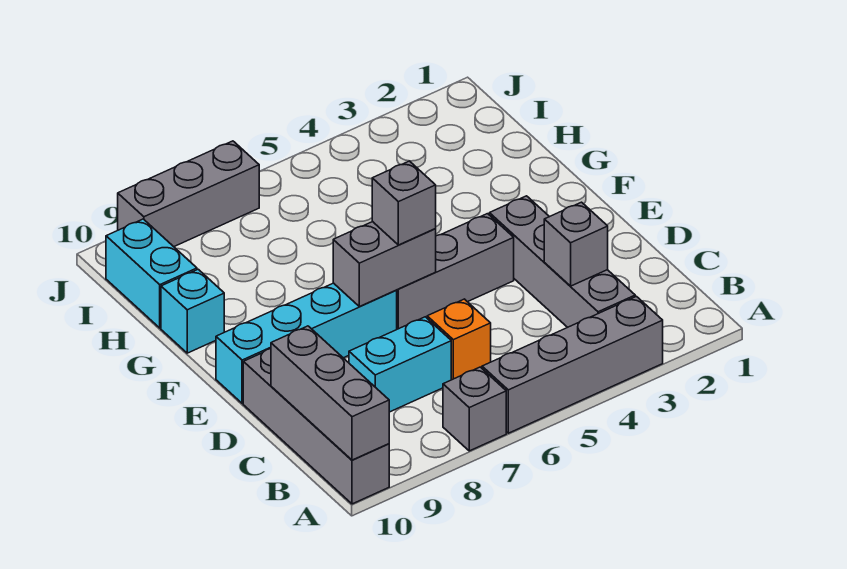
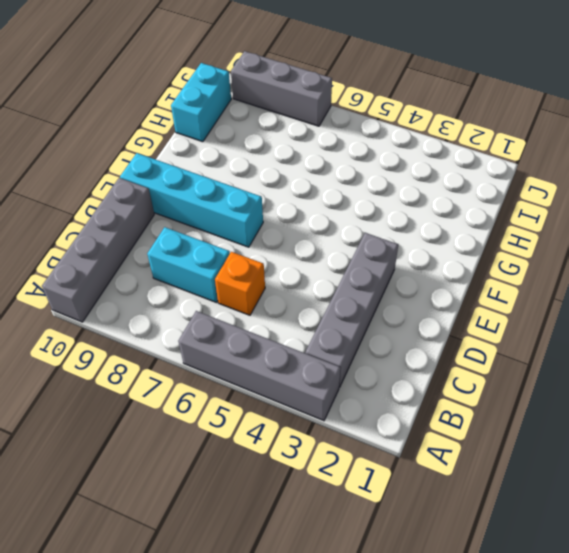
none -> grey brick A7 level 1
none -> grey brick E4:E6 level 1
none -> cyan brick G10 level 1

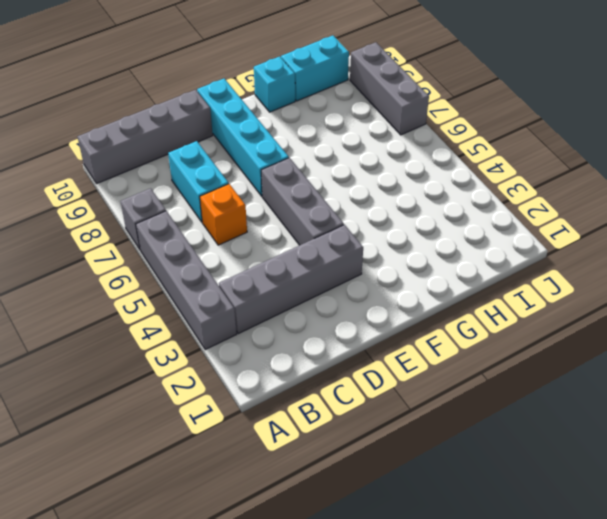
none -> grey brick A10:C10 level 2
none -> grey brick C3 level 2
none -> grey brick E6:E7 level 2

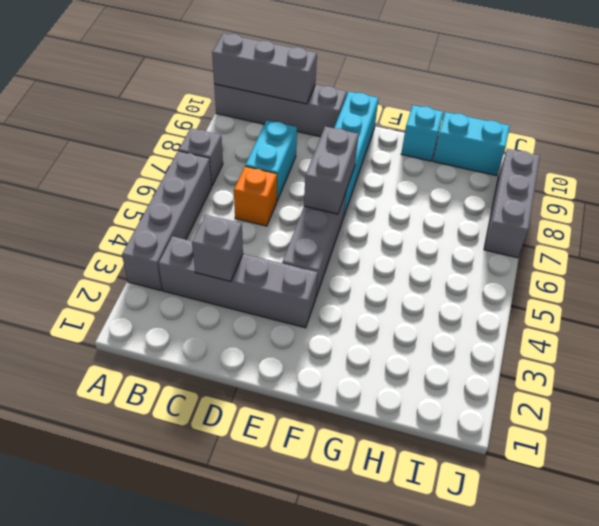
none -> grey brick E6 level 3

